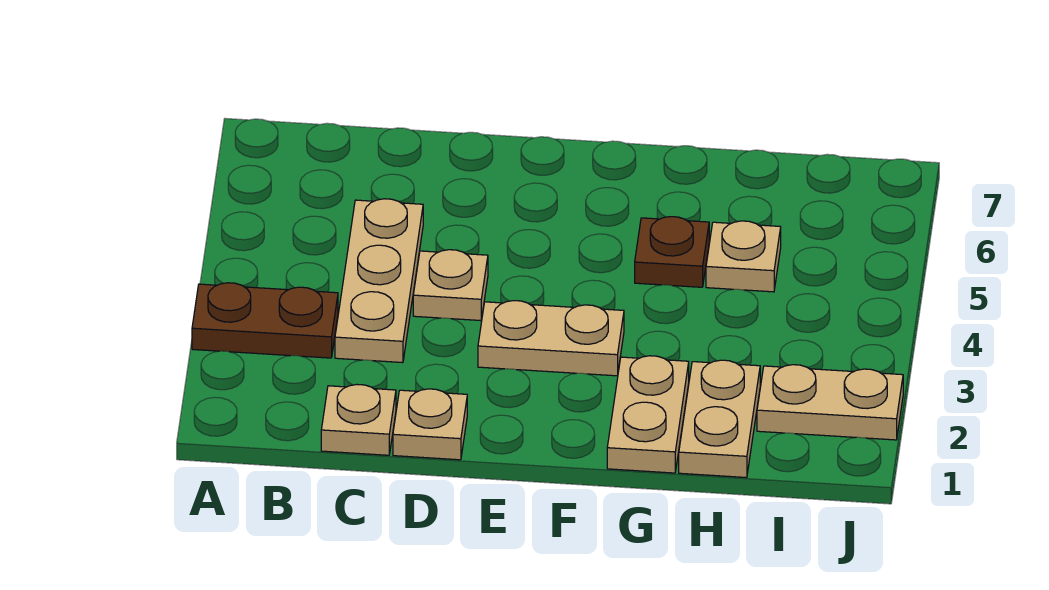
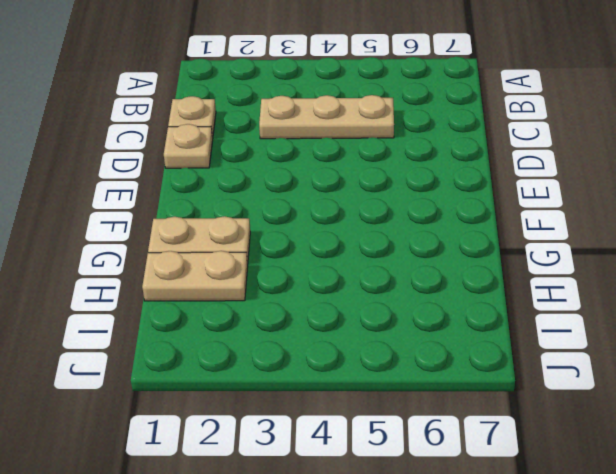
none -> brown plate A3:B3 level 1
none -> tan plate D4 level 1

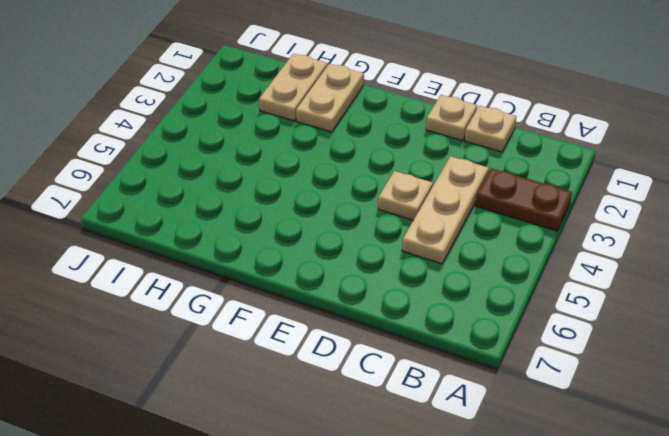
none -> tan plate E3:F3 level 1
none -> brown plate G5 level 1

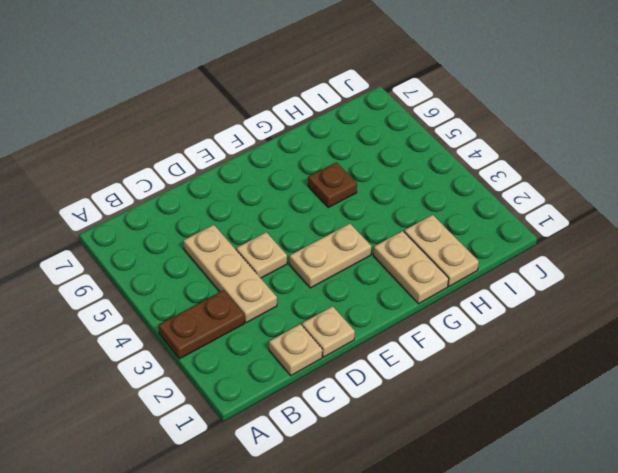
none -> tan plate H5 level 1
none -> tan plate I2:J2 level 1

